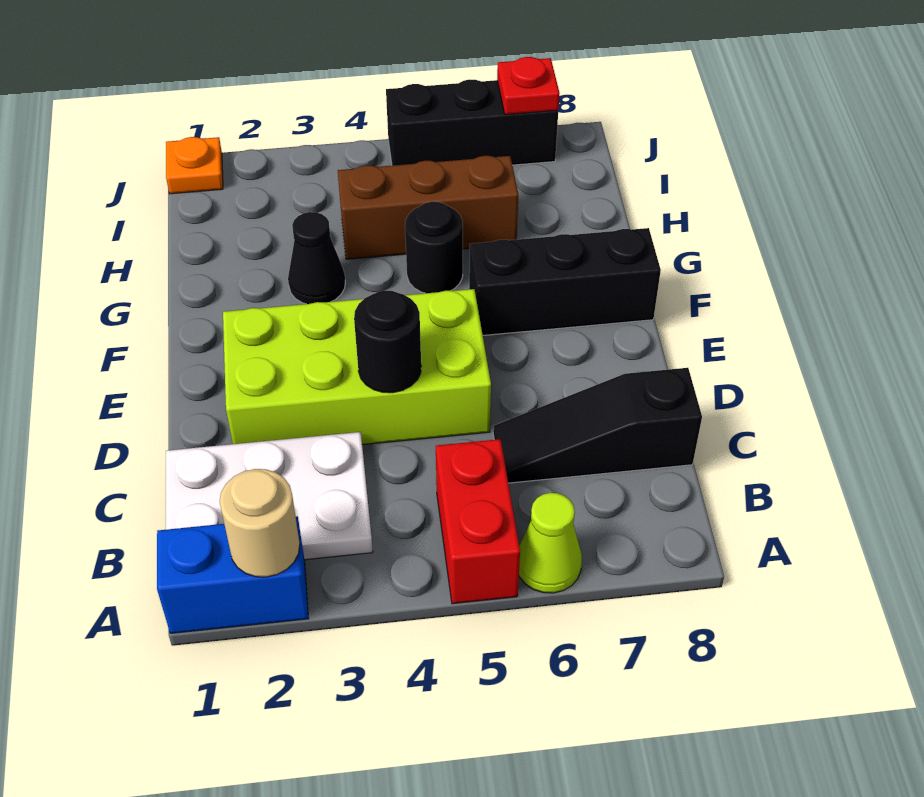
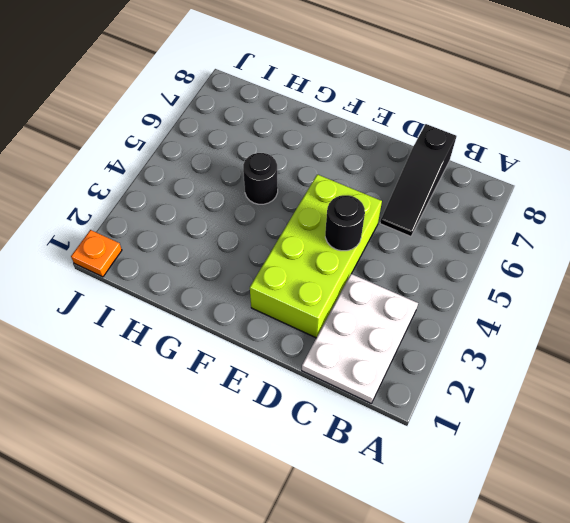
none -> blue brick A1:A2 level 1
none -> red brick A5:B5 level 1
none -> lime cone A6 level 1

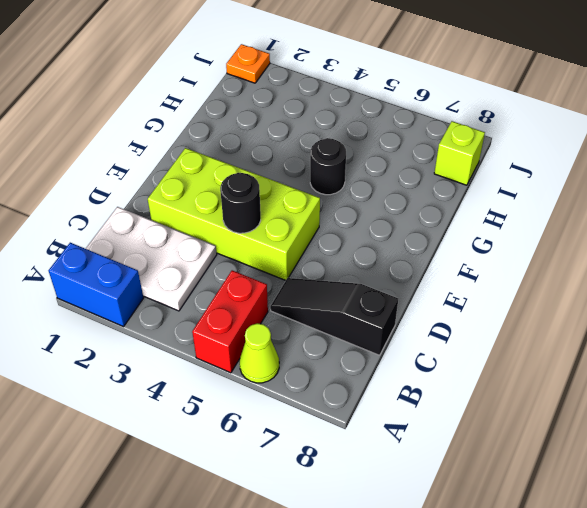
lime brick I8 level 1 -> none
none -> black brick F6:F8 level 1
none -> black cone G3 level 1
none -> brown brick H4:H6 level 1

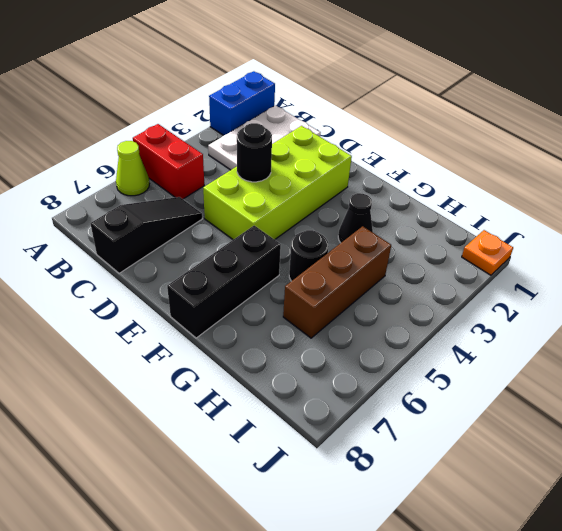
none -> black brick J5:J7 level 1
none -> tan round brick A2 level 2
none -> red plate J7 level 2

